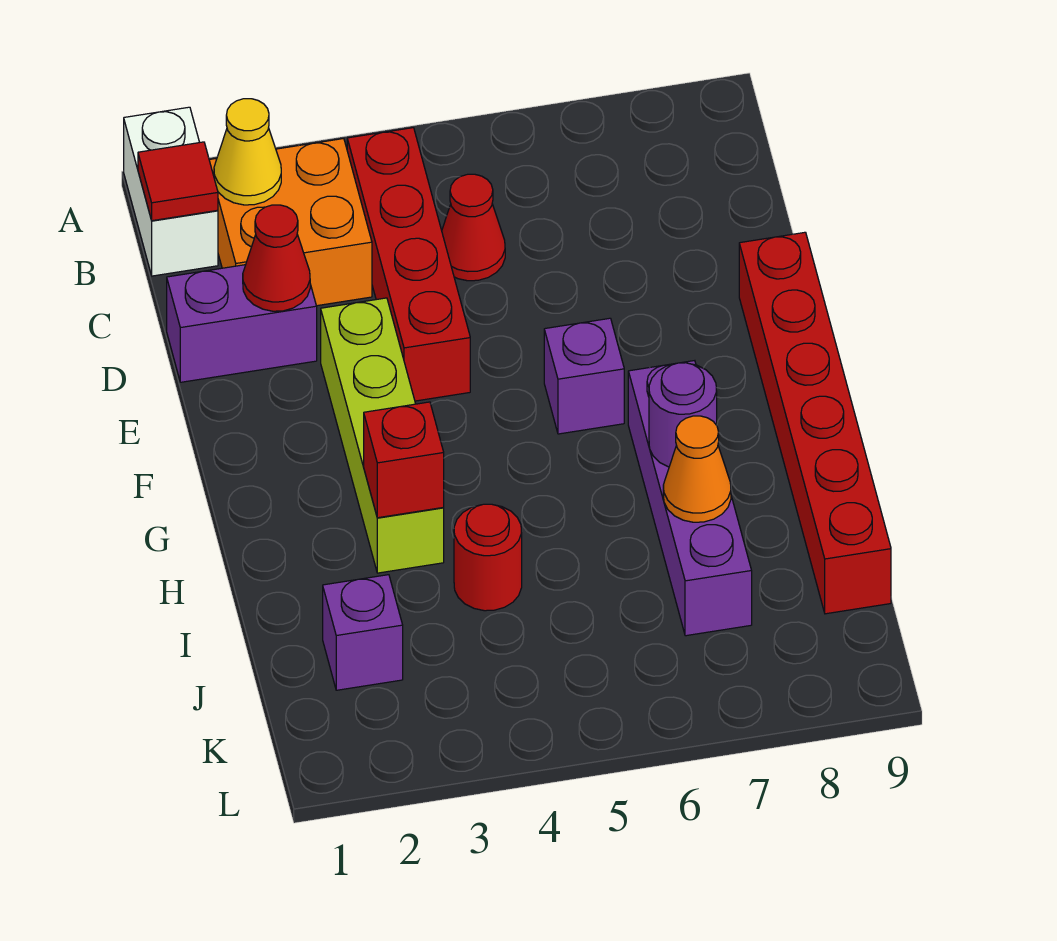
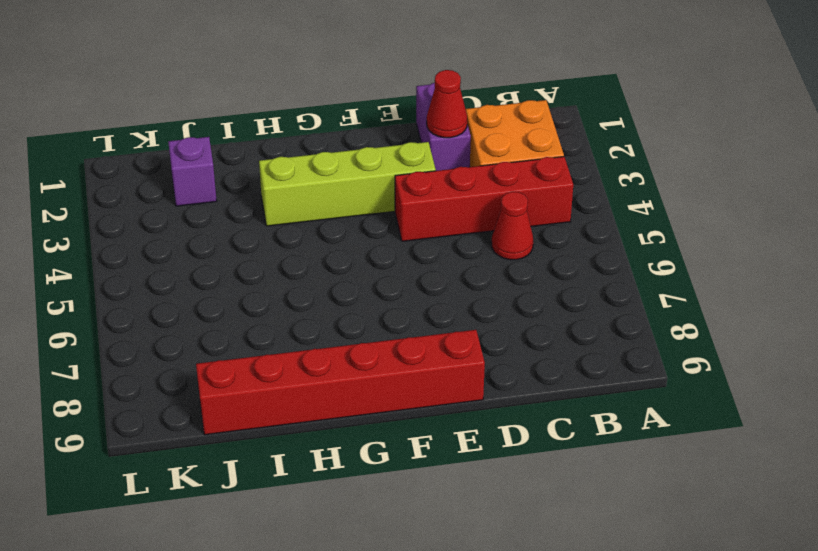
none -> white brick A1:B1 level 1
none -> purple brick F6 level 1
none -> purple brick G7:J7 level 1

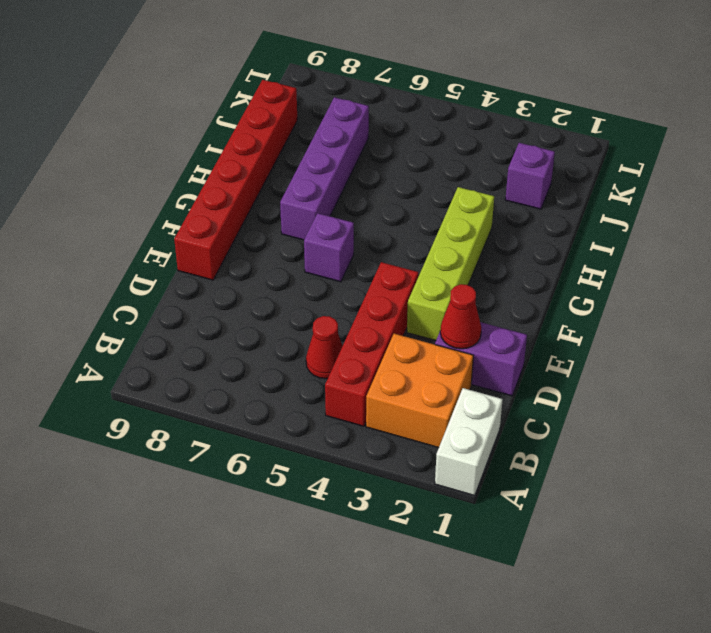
none -> red round brick I4 level 1
none -> red tile B1 level 2
none -> yellow cone B2 level 2

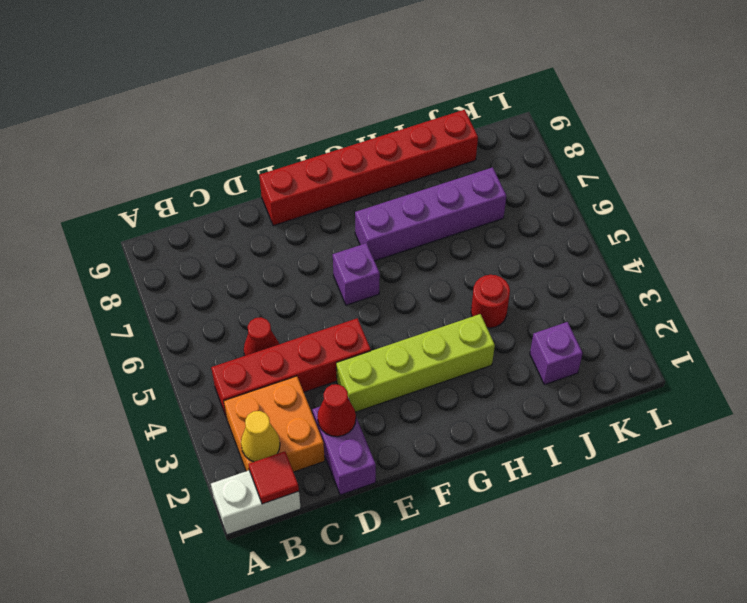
none -> red brick H3 level 2
none -> purple round brick H7 level 2
none -> orange cone I7 level 2

